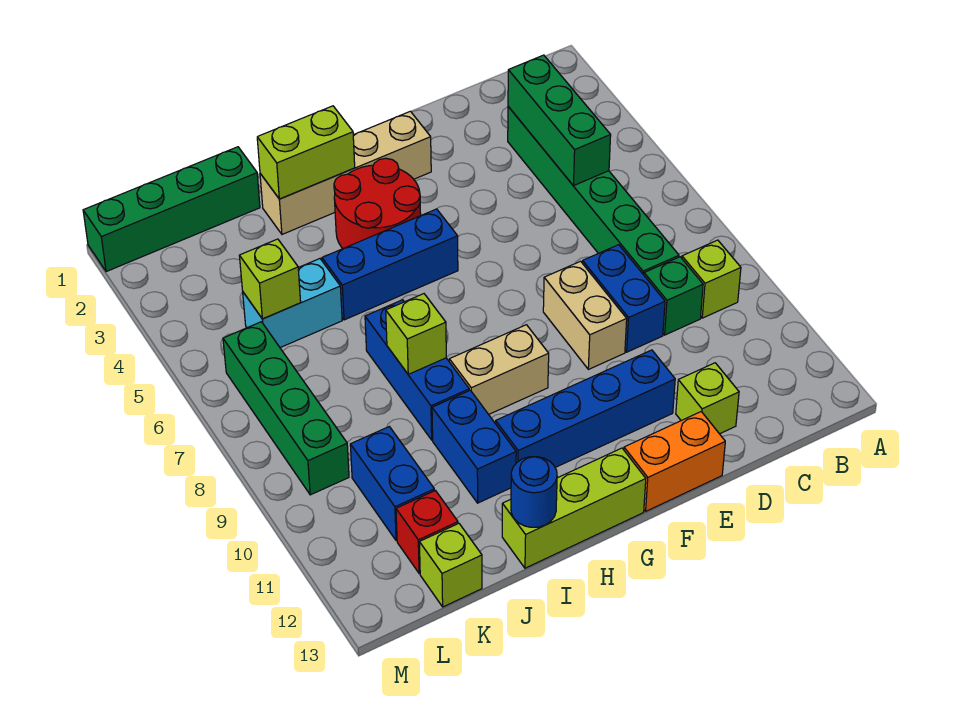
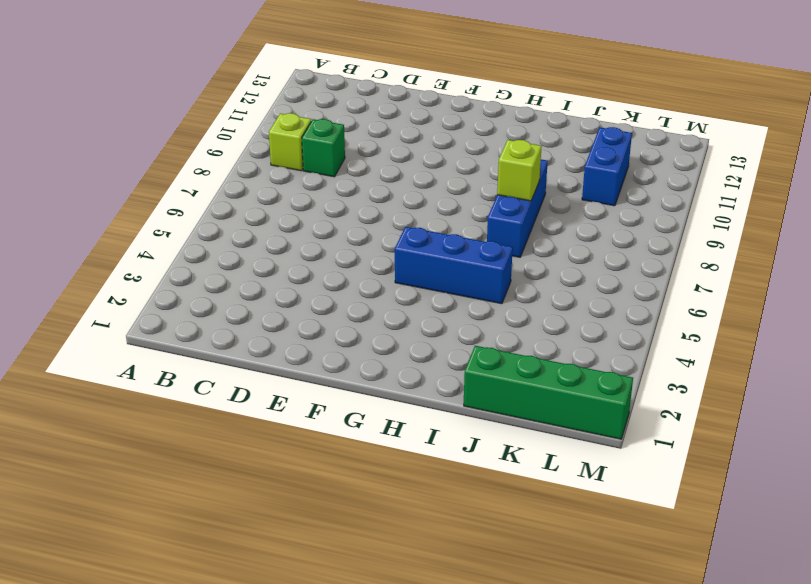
none -> green brick C3:C8 level 1
none -> blue brick D8:D9 level 1
none -> lime brick D12 level 1

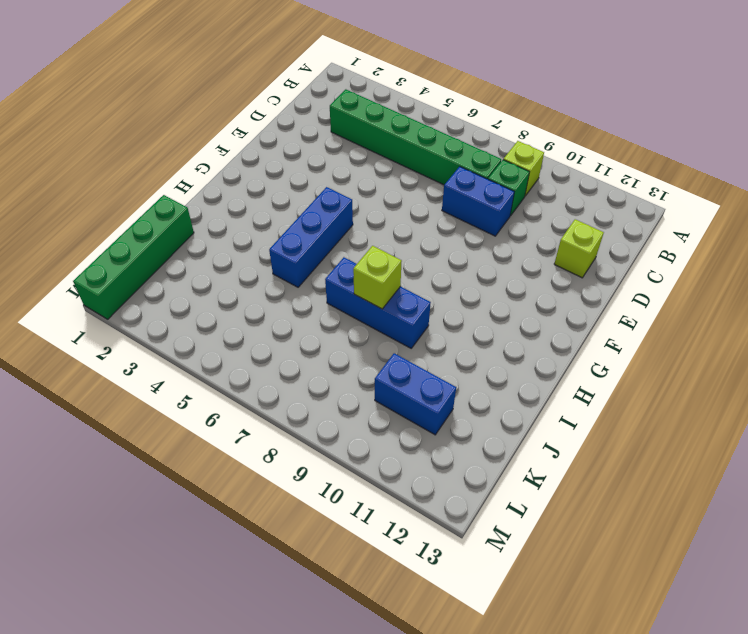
none -> tan brick E8:E9 level 1
none -> blue brick E11:H11 level 1
none -> orange brick E13:F13 level 1

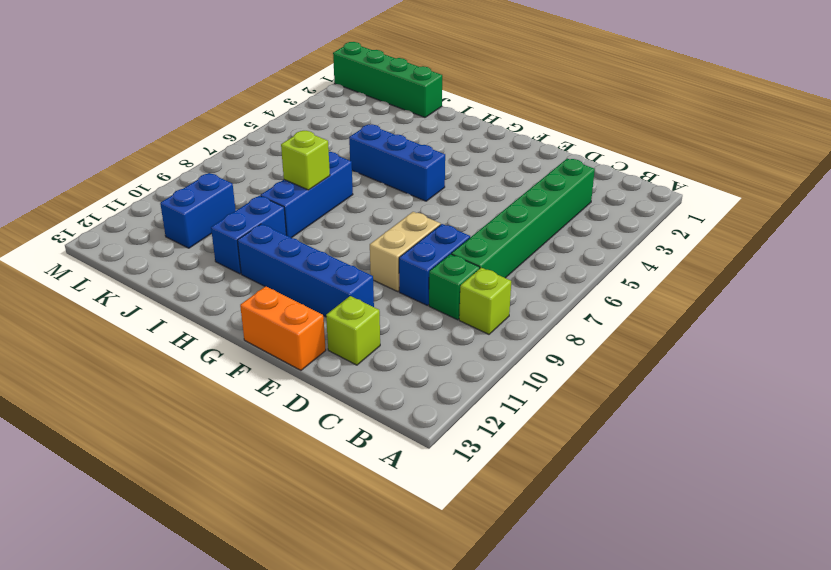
none -> tan brick F2:I2 level 1
none -> red round brick G3:H4 level 1
none -> tan brick G9:H9 level 1

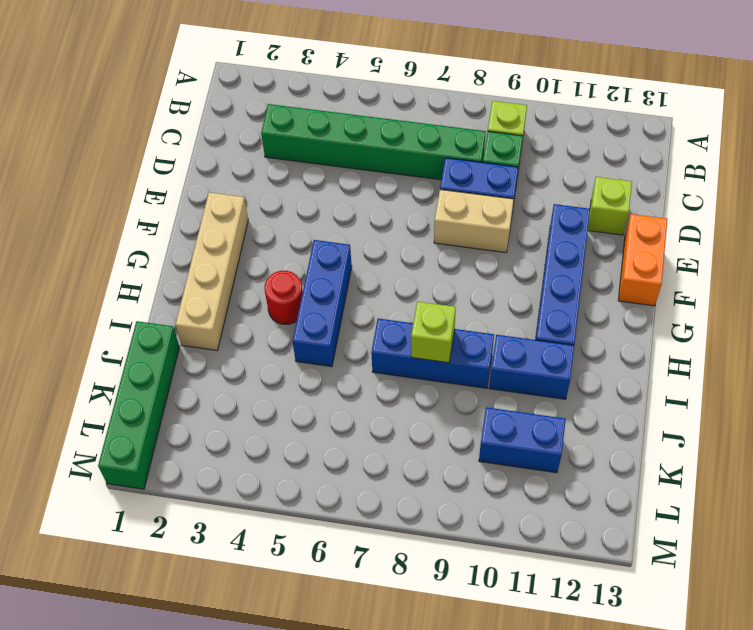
red round brick H4 level 1 -> red round brick G3:H4 level 1
none -> tan brick G9:H9 level 1
none -> lime brick G13:I13 level 1
none -> cyan brick J5:K5 level 1

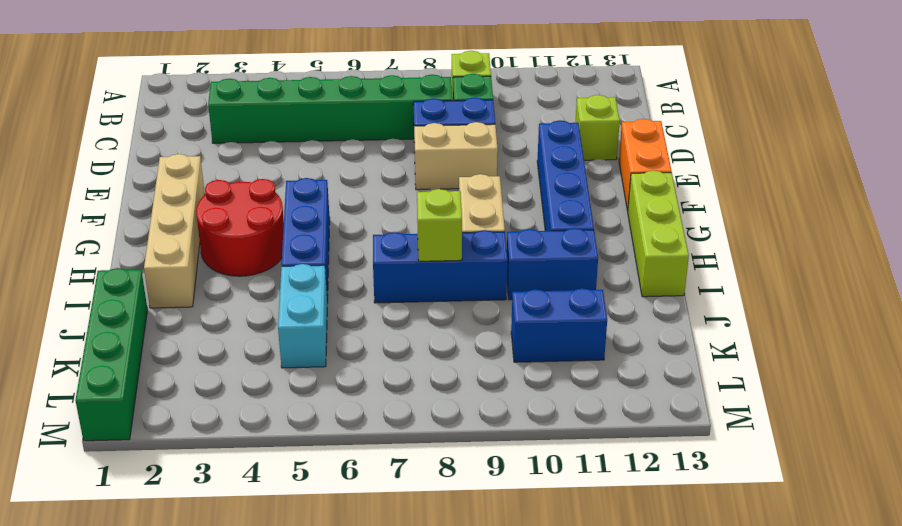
none -> red brick K12 level 1
none -> lime brick K13 level 1
none -> green brick L6:L9 level 1

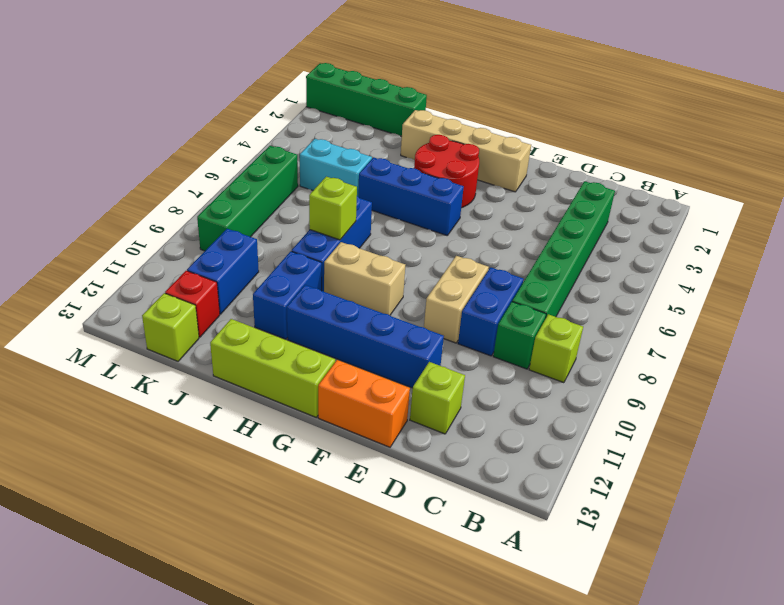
none -> green brick C3:C5 level 2
none -> lime brick H2:I2 level 2
none -> blue round brick I13 level 2

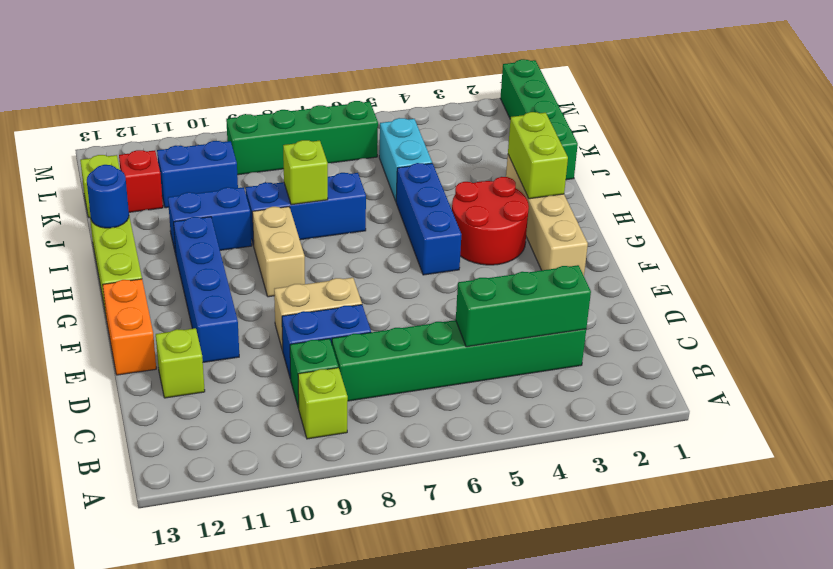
none -> lime brick K5 level 2

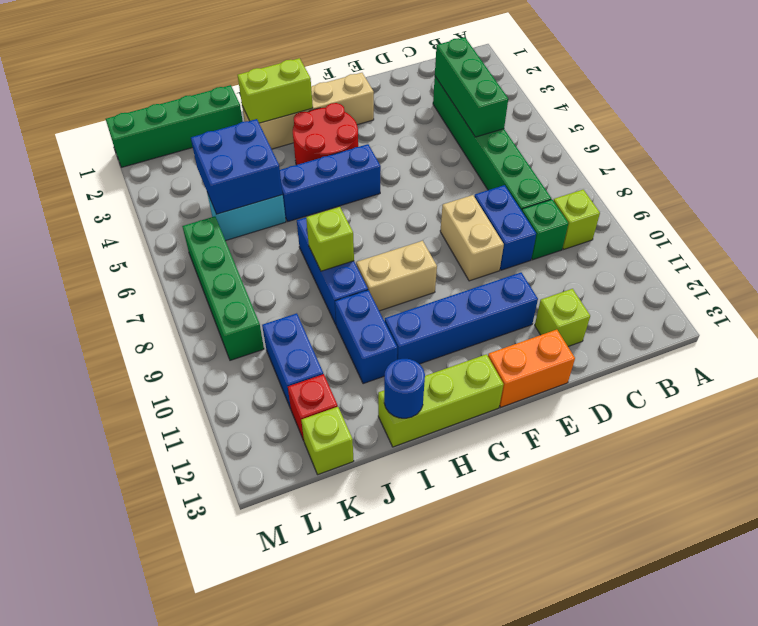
blue brick J4:K5 level 2 -> lime brick K5 level 2

